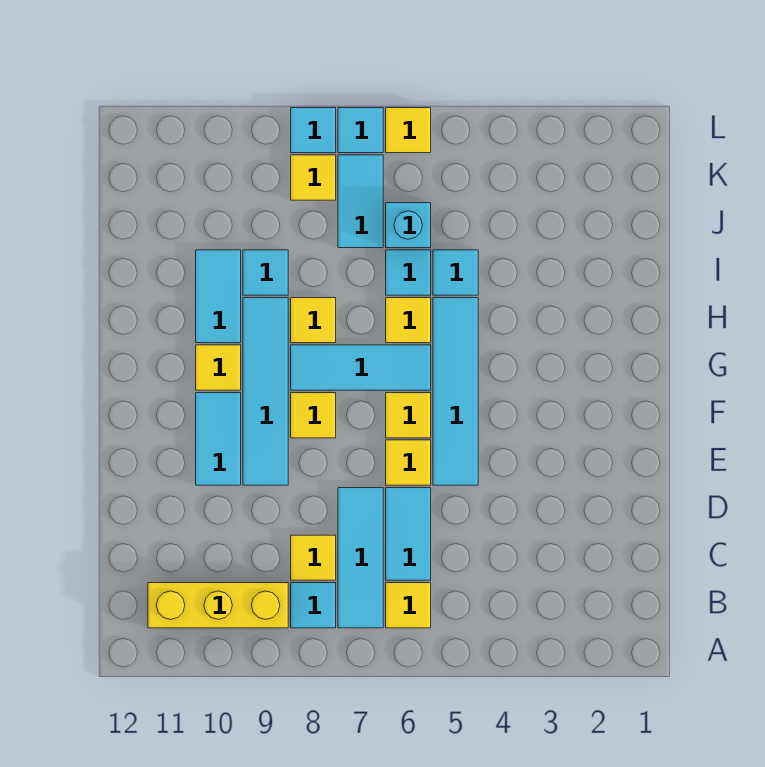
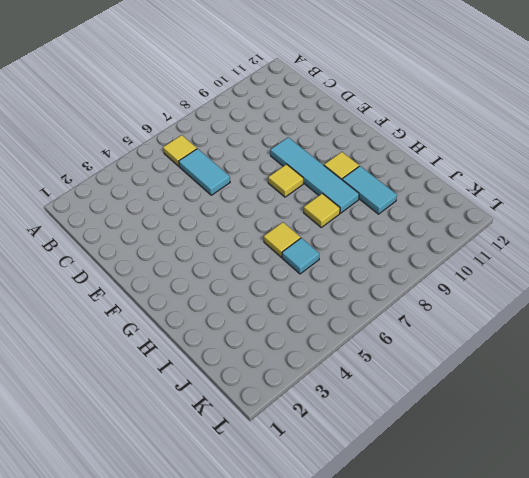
none -> cyan tile B7:D7 level 1
none -> cyan tile B8 level 1
none -> yellow brick B9:B11 level 1

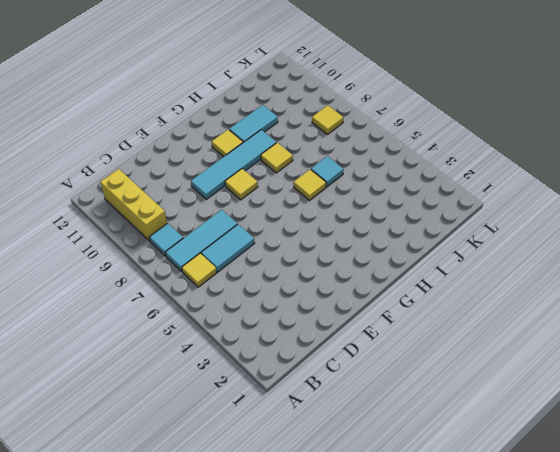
none -> yellow tile C8 level 1
none -> cyan tile E5:H5 level 1
none -> yellow tile E6 level 1

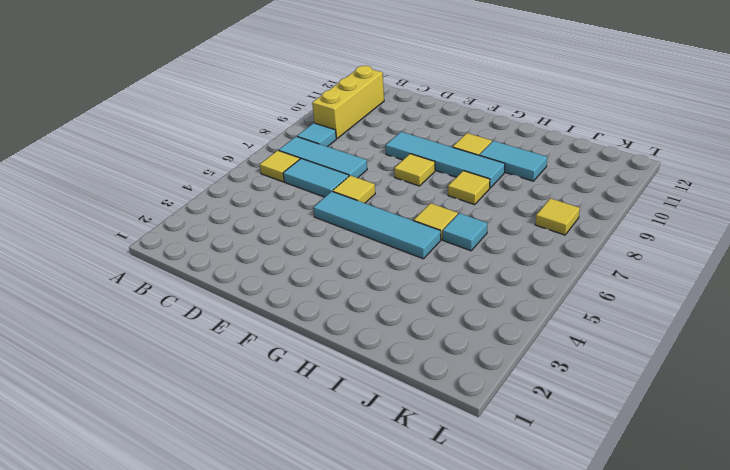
none -> yellow tile C8 level 1
none -> cyan tile E10:F10 level 1
none -> yellow tile F6 level 1

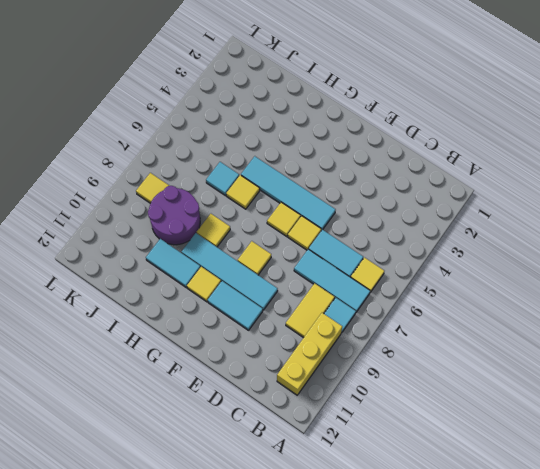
yellow tile C8:C9 level 1 -> yellow tile C8 level 1
purple round brick I8:J9 level 1 -> cyan tile I9 level 1
none -> cyan tile G6:G8 level 1
none -> cyan tile I5 level 1
none -> cyan brick J6 level 1

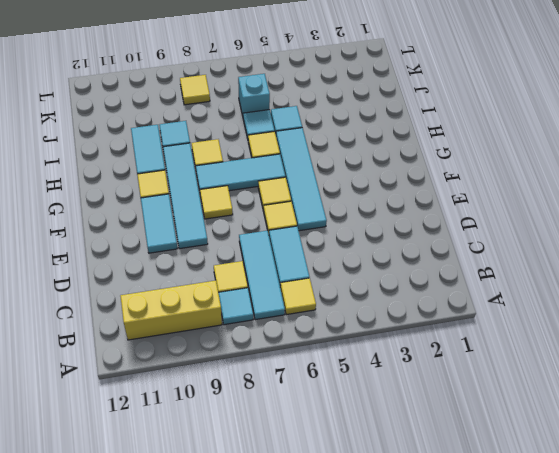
none -> cyan tile J7:K7 level 1
none -> yellow tile L6 level 1
none -> cyan tile L7 level 1

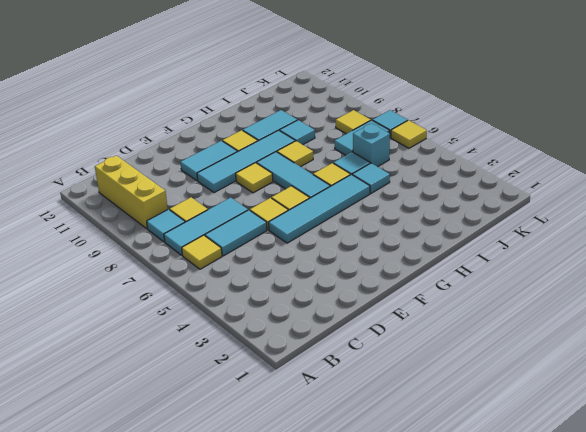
none -> cyan tile L8 level 1

